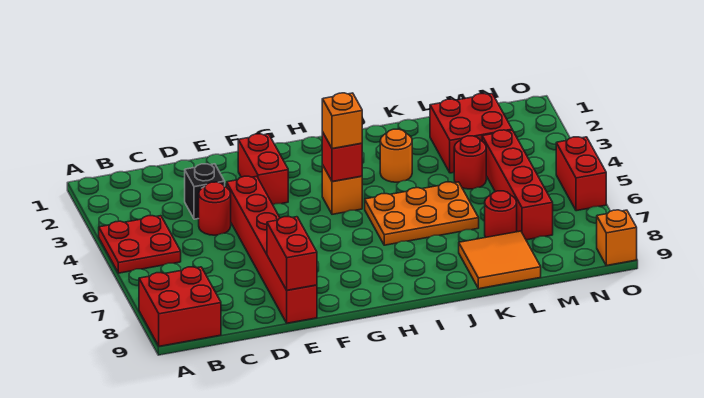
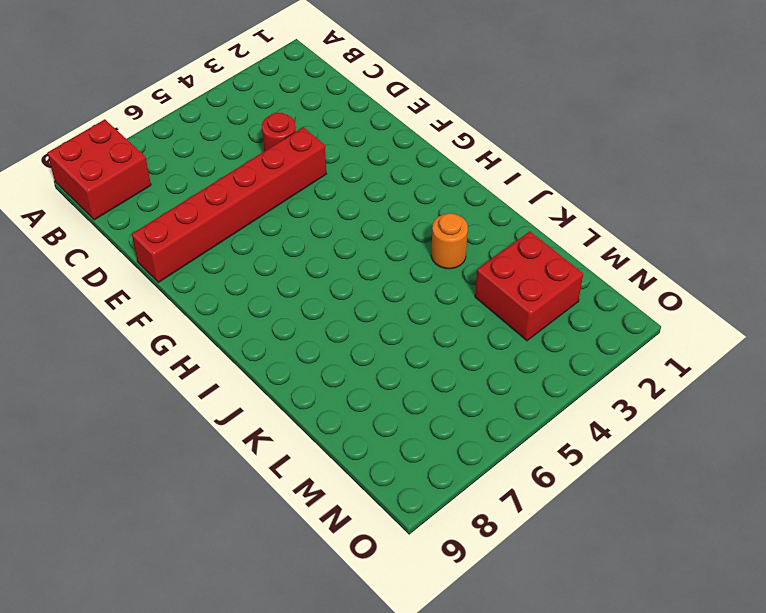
none -> red plate A4:B5 level 1
none -> black brick D3 level 1
none -> red brick F2:F3 level 1

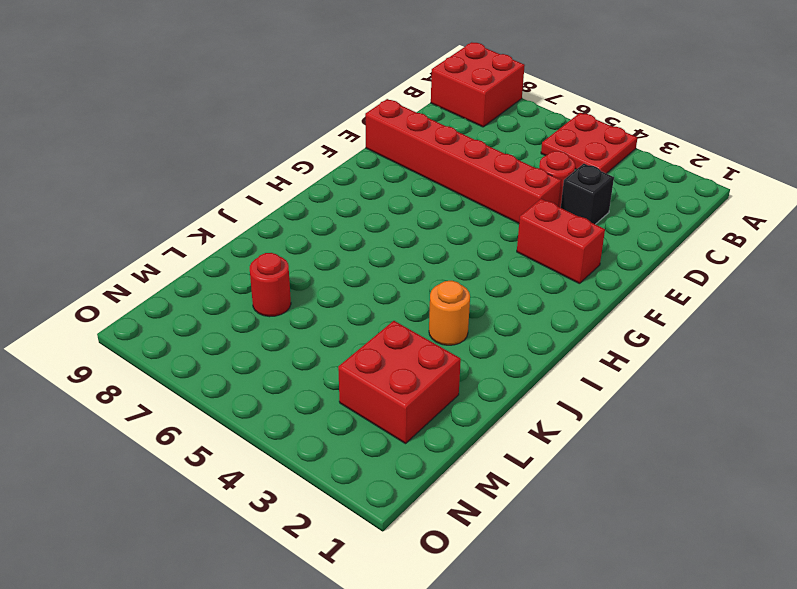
none -> orange brick H4 level 1
none -> orange plate I5:K6 level 1
none -> orange tile K8:L9 level 1

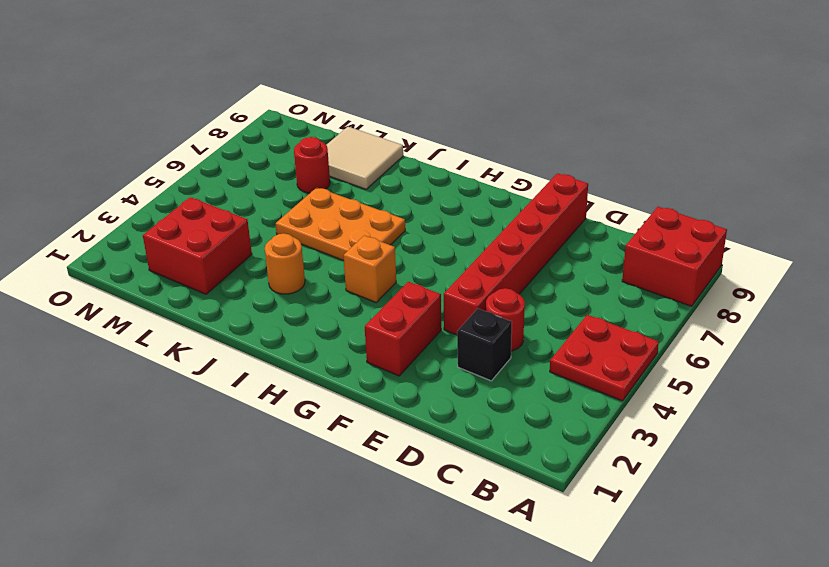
tan tile K8:L9 level 1 -> orange tile K8:L9 level 1
none -> red round brick L4 level 1
none -> red brick M4:M7 level 1
none -> red brick O5:O6 level 1

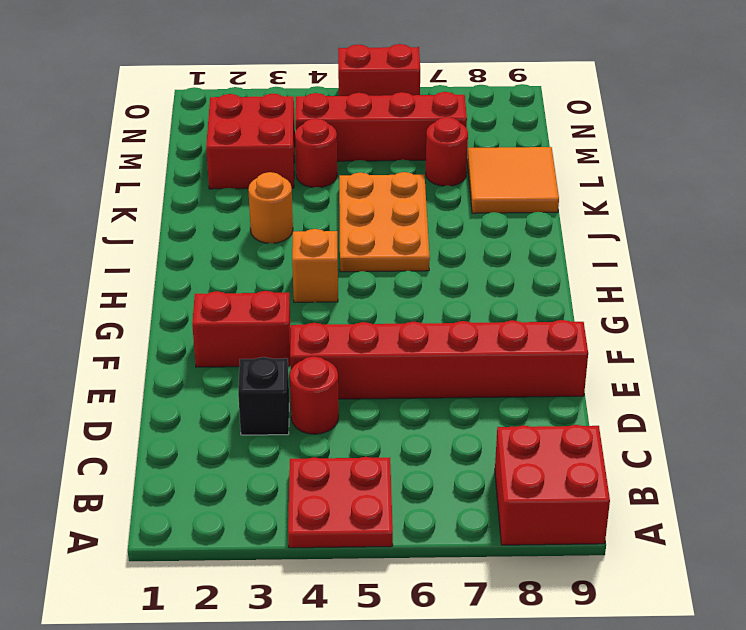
none -> orange brick O9 level 1
none -> red brick E8:E9 level 2
none -> red brick H4 level 2

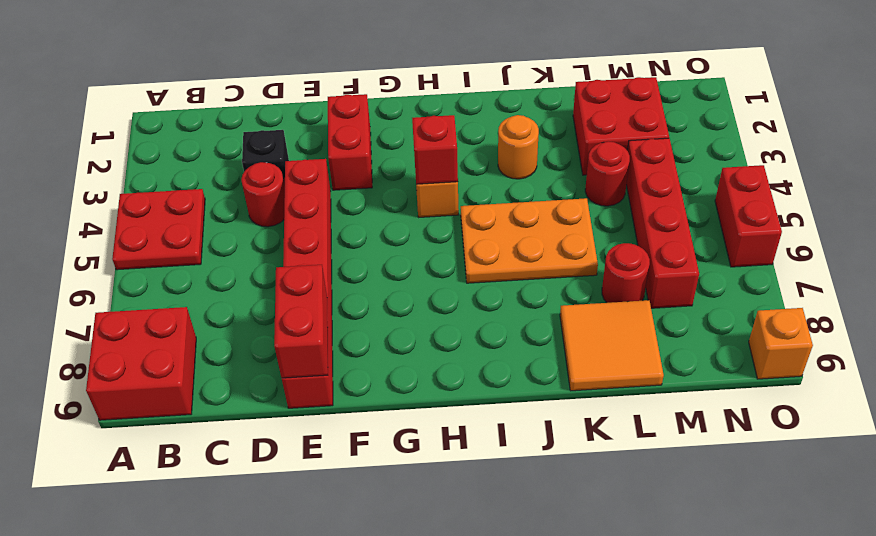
none -> orange brick H4 level 3

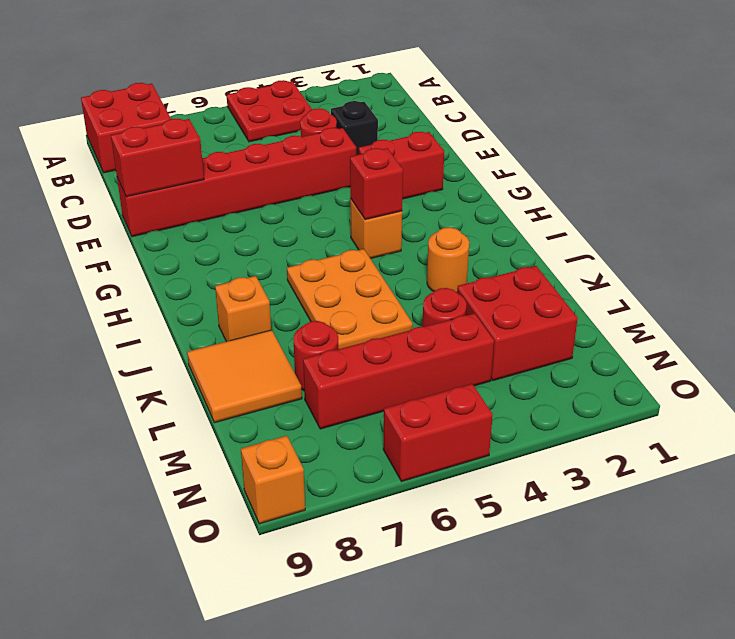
orange brick J8 level 1 -> orange brick H4 level 3

